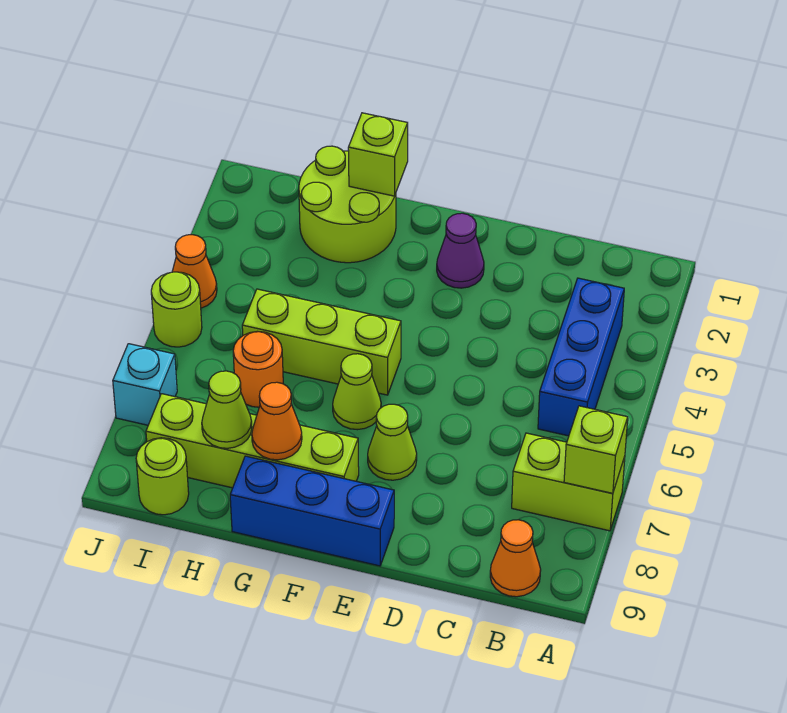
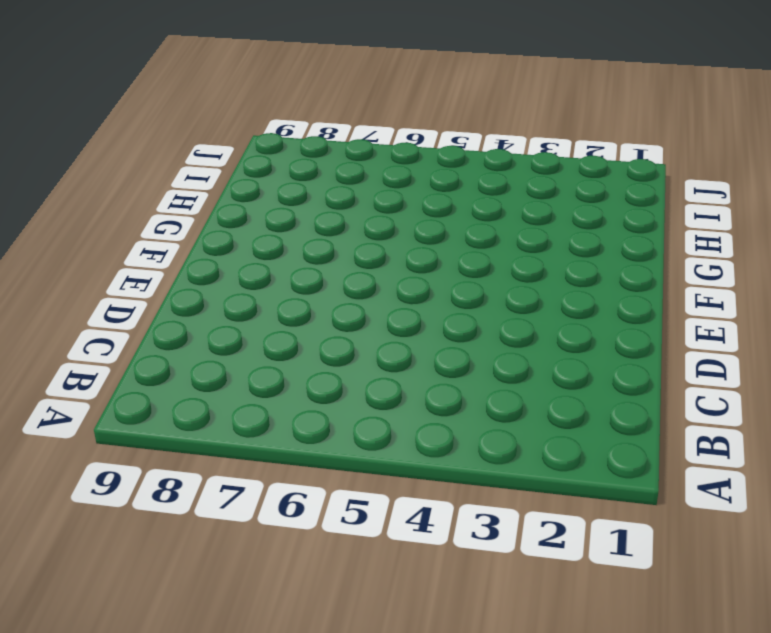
none -> lime brick A7:B7 level 1
none -> blue brick B3:B5 level 1
none -> orange cone B9 level 1

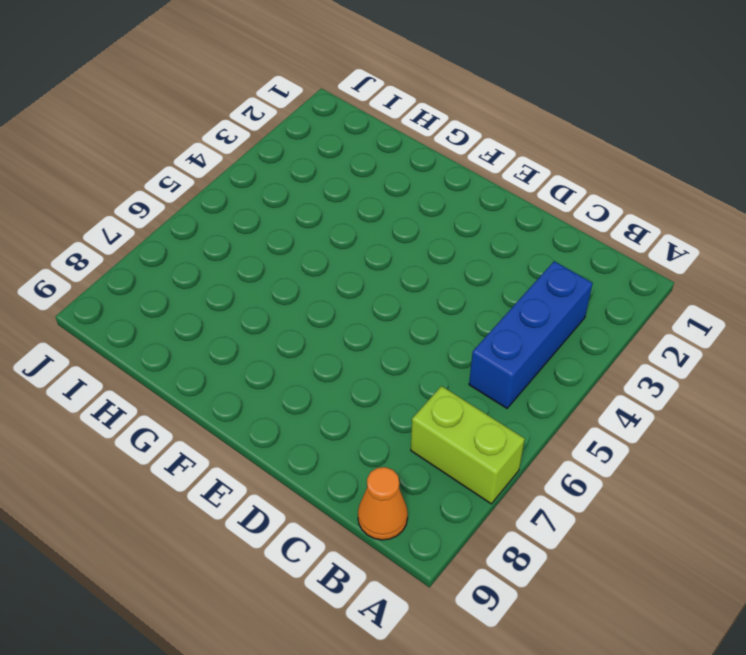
none -> purple cone E2 level 1
none -> lime cone E7 level 1
none -> blue brick E9:G9 level 1

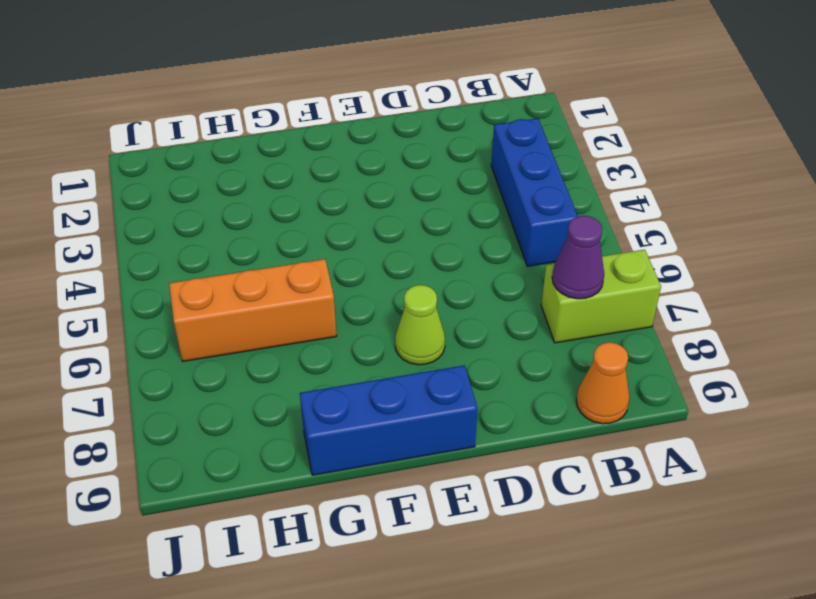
purple cone B7 level 2 -> purple cone E2 level 1
orange brick G6:I6 level 1 -> orange round brick H6 level 1
none -> lime brick F5:H5 level 1
none -> lime cone F6 level 1
none -> lime brick F8:I8 level 1

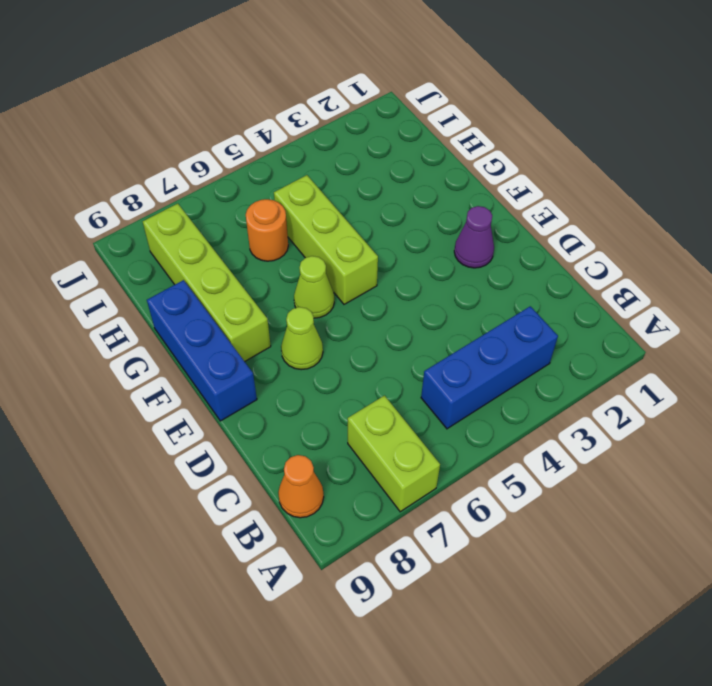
none -> lime round brick G1:H2 level 1
none -> lime round brick I9 level 1
none -> orange cone J4 level 1

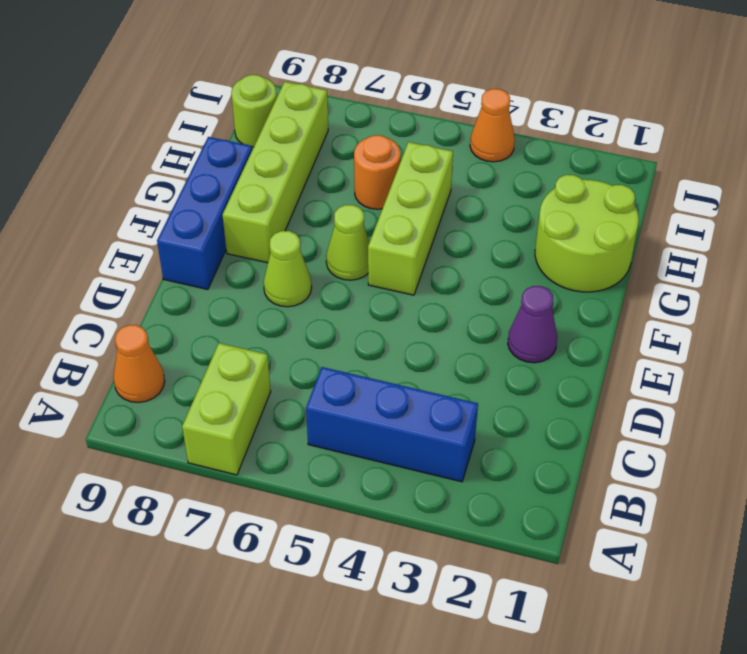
none -> lime round brick J5 level 1
none -> cyan brick J7 level 1
none -> lime brick A7 level 2

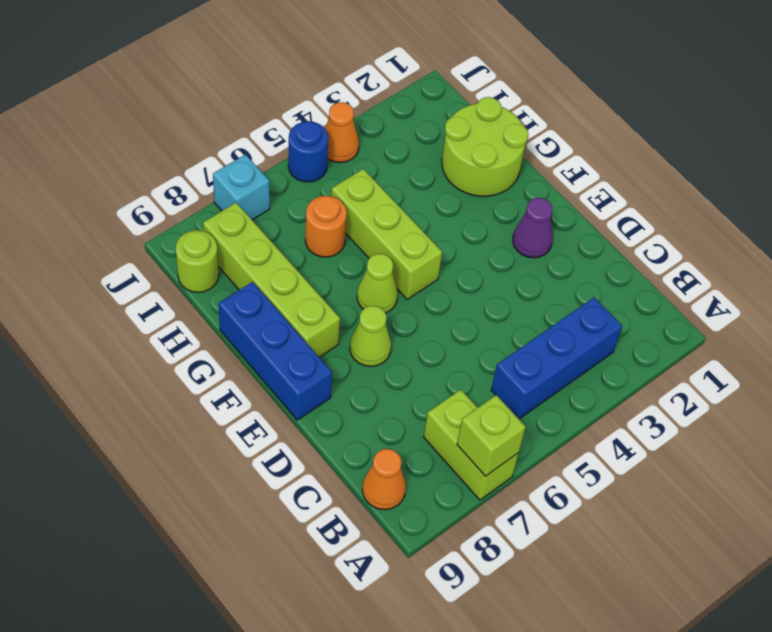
blue round brick J5 level 1 -> lime round brick J5 level 1
none -> lime brick G1 level 2
none -> orange cone G8 level 2
none -> lime cone H8 level 2

